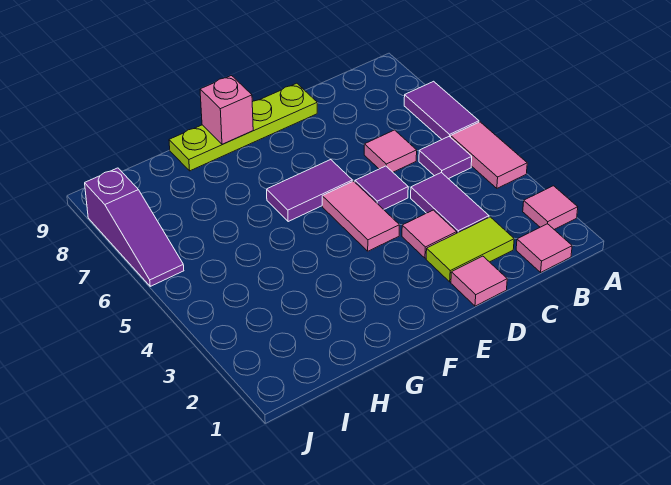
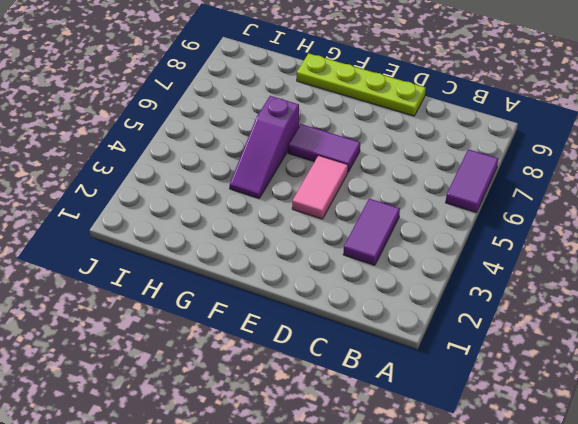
purple slope G4:G6 level 1 top 6 -> purple slope J6:J8 level 1 top 8
none -> pink tile A2 level 1
none -> pink tile A4:A5 level 1
none -> pink tile B1 level 1

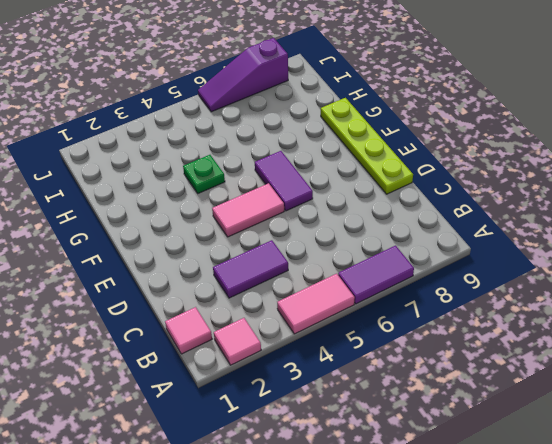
green plate G4 level 1 -> none
none -> purple tile B5 level 1
none -> lime tile C2:D2 level 1
none -> pink tile C6 level 1

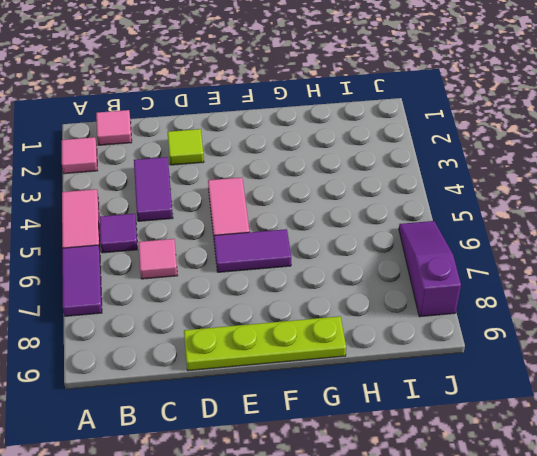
lime tile D2 level 1 -> lime tile C2:D2 level 1
none -> pink tile D1 level 1
none -> pink tile D3 level 1
none -> purple tile D5 level 1

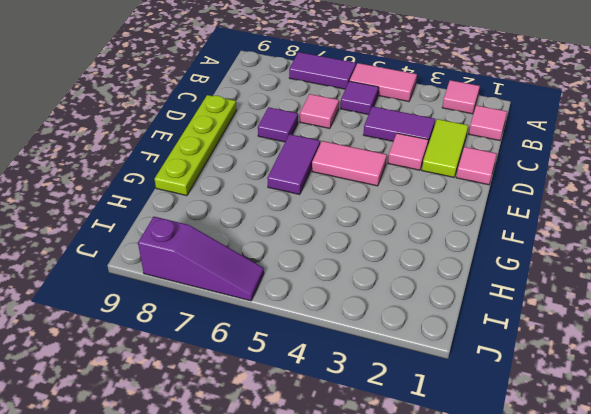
purple tile D7 level 1 -> purple tile D5 level 1
none -> pink brick F9 level 2

